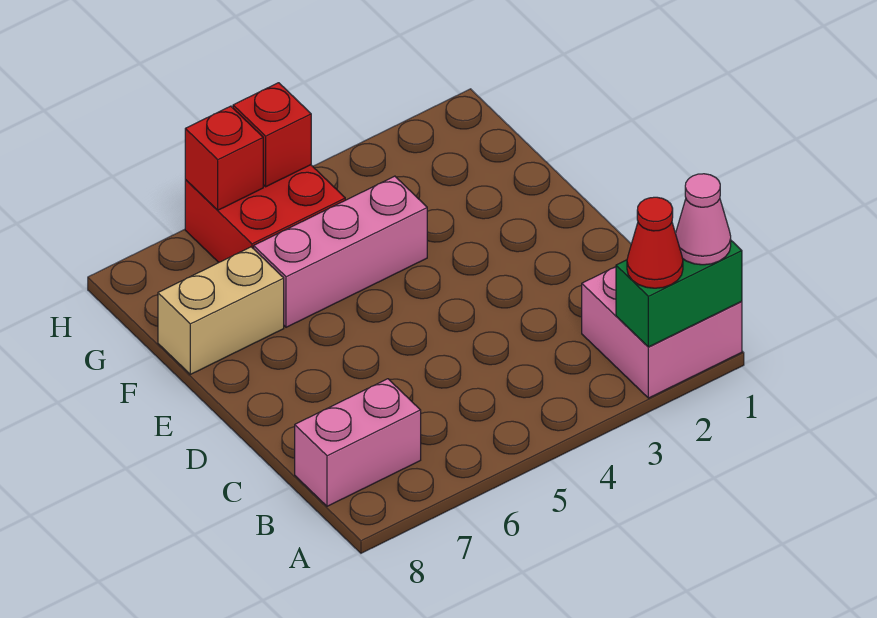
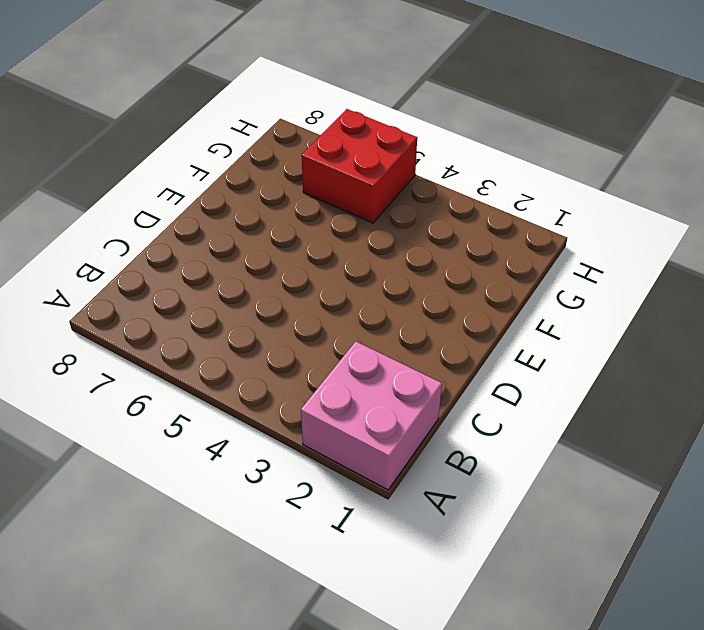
none -> pink brick B7:B8 level 1
none -> pink brick F4:F6 level 1

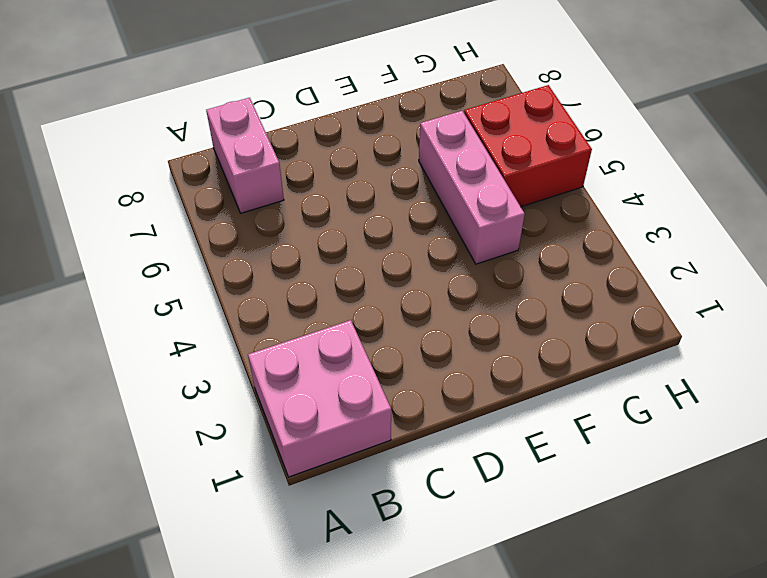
none -> tan brick F7:F8 level 1
none -> green brick A1:A2 level 2

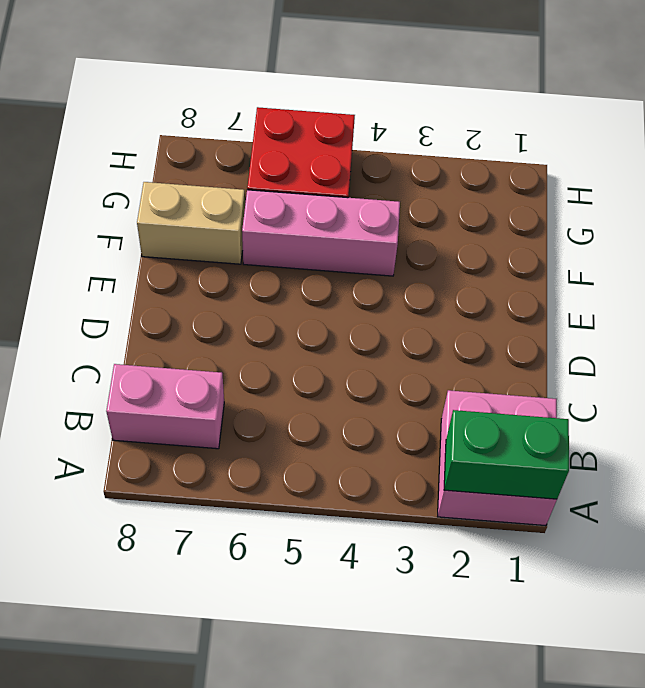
none -> red brick H5 level 2
none -> red brick H6 level 2

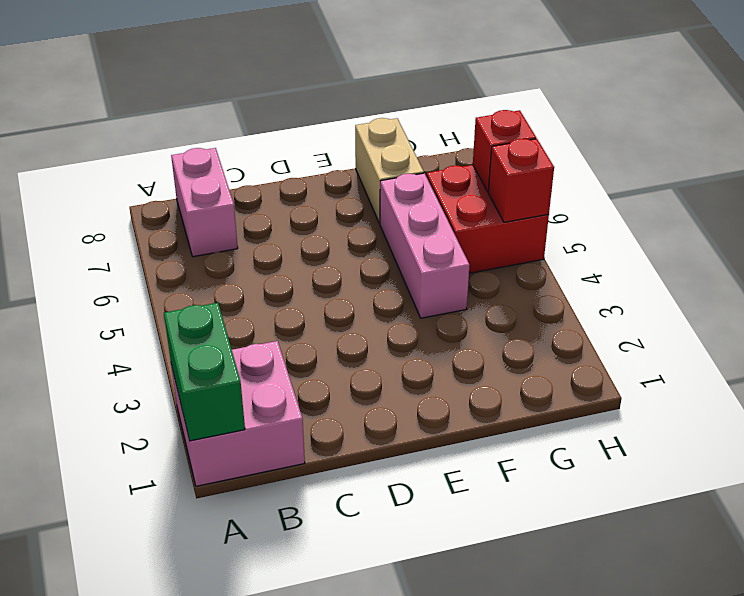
none -> pink cone A1 level 3
none -> red cone A2 level 3

